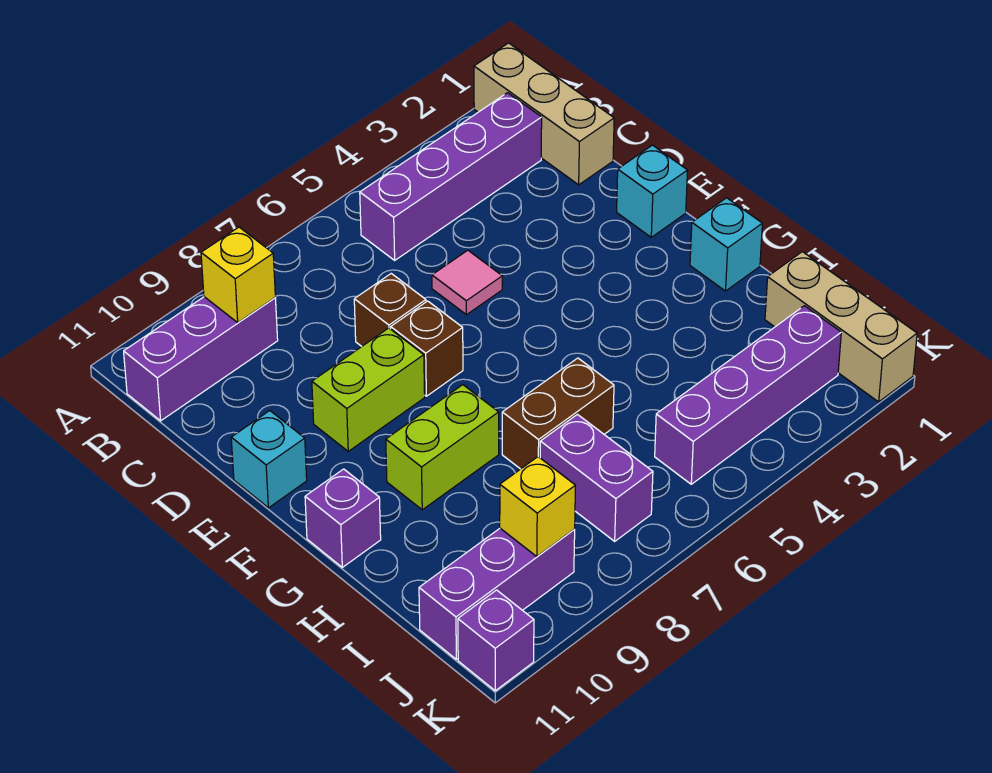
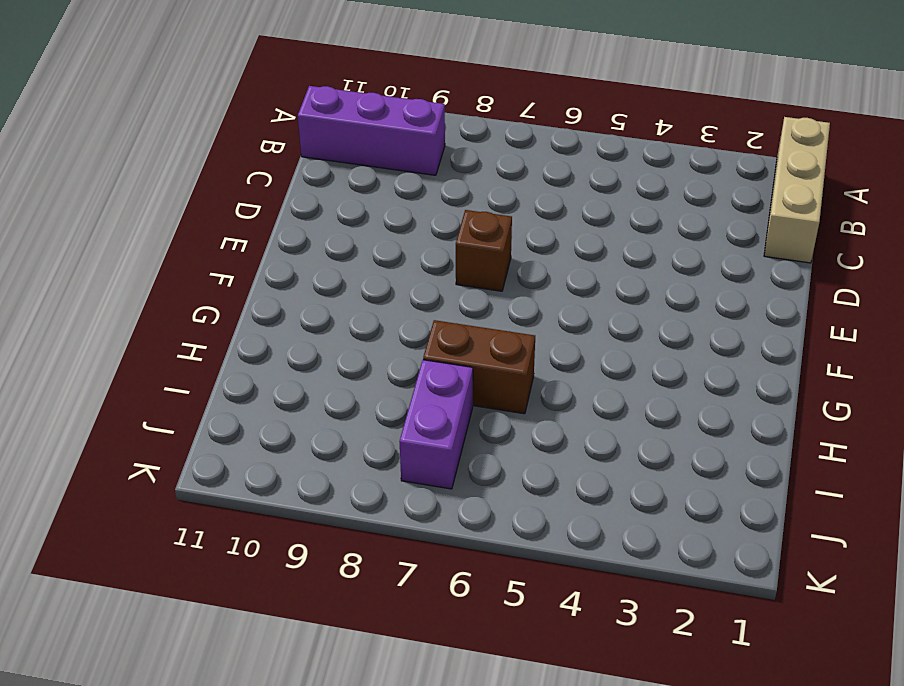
none -> purple brick B2:B5 level 1
none -> pink tile D5 level 1
none -> brown brick D7 level 1

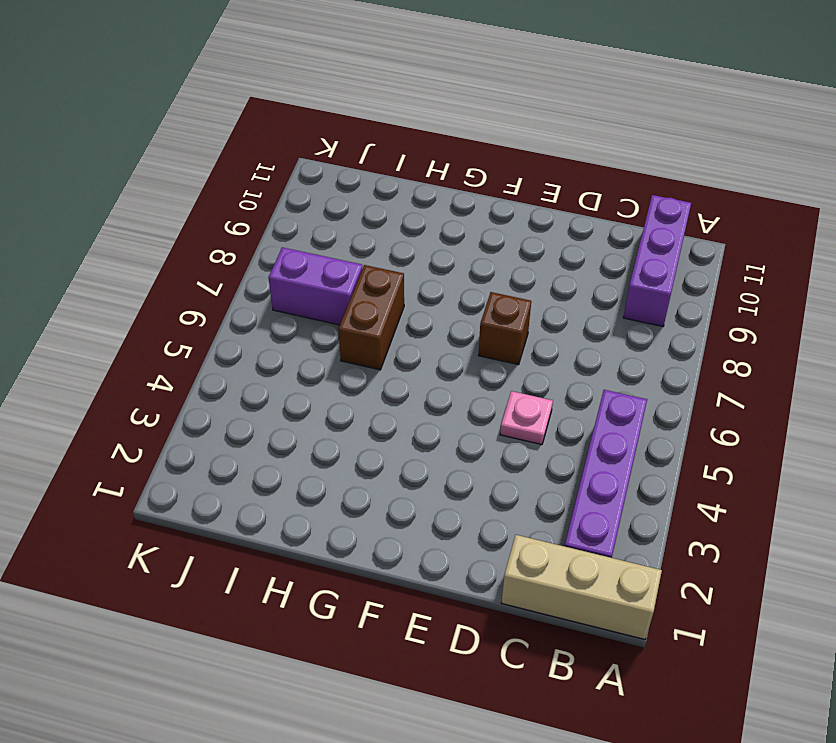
pink plate D5 level 1 -> pink tile D5 level 1
none -> brown brick D7 level 1
none -> cyan brick E1 level 1
none -> lime brick E8:E9 level 1

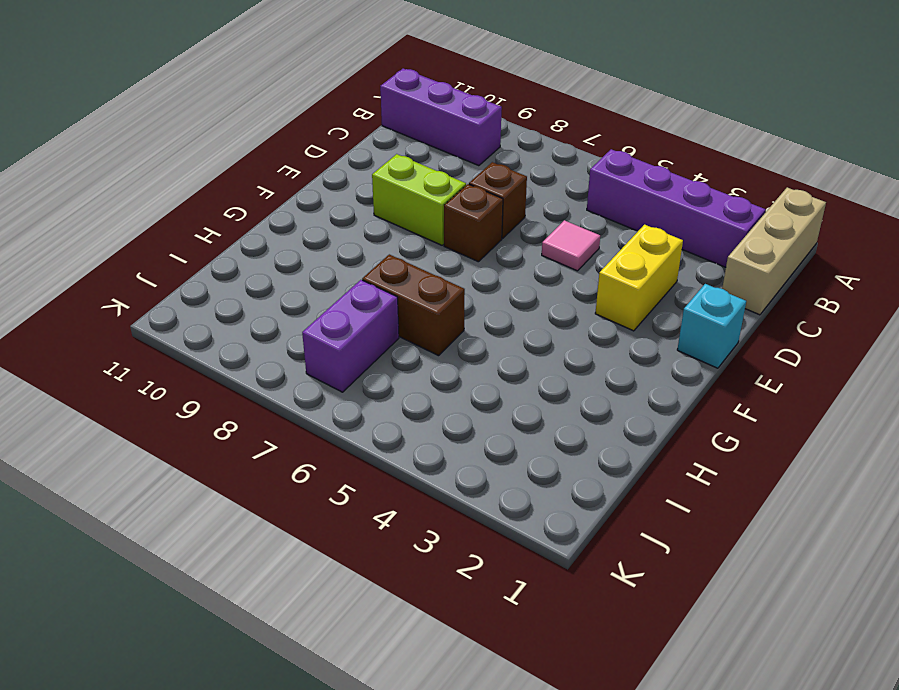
yellow brick D3:E3 level 1 -> none
none -> cyan brick E11 level 1
none -> cyan brick G1 level 1
none -> lime brick G8:G9 level 1

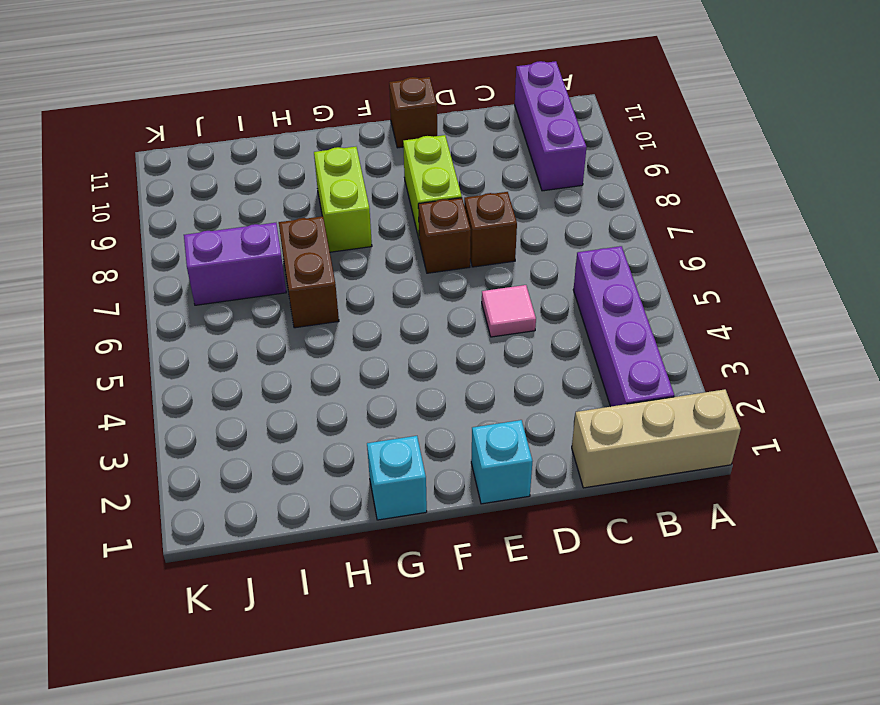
brown brick E11 level 1 -> cyan brick E11 level 1
none -> purple brick G11 level 1
none -> tan brick I1:K1 level 1
none -> purple brick J2:J5 level 1

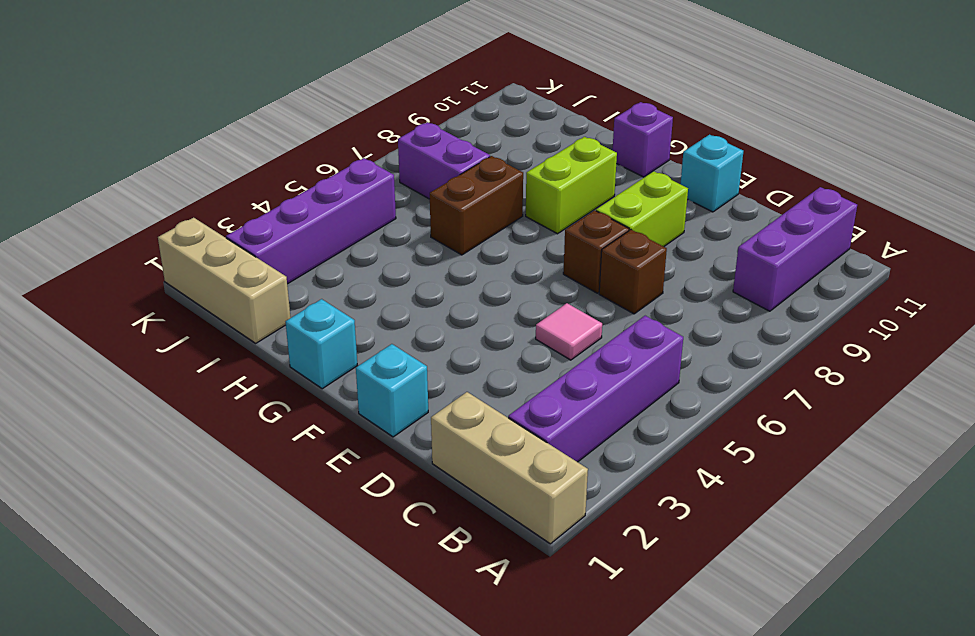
none -> purple brick J9:J11 level 1
none -> purple brick K11 level 1
none -> yellow brick B9 level 2

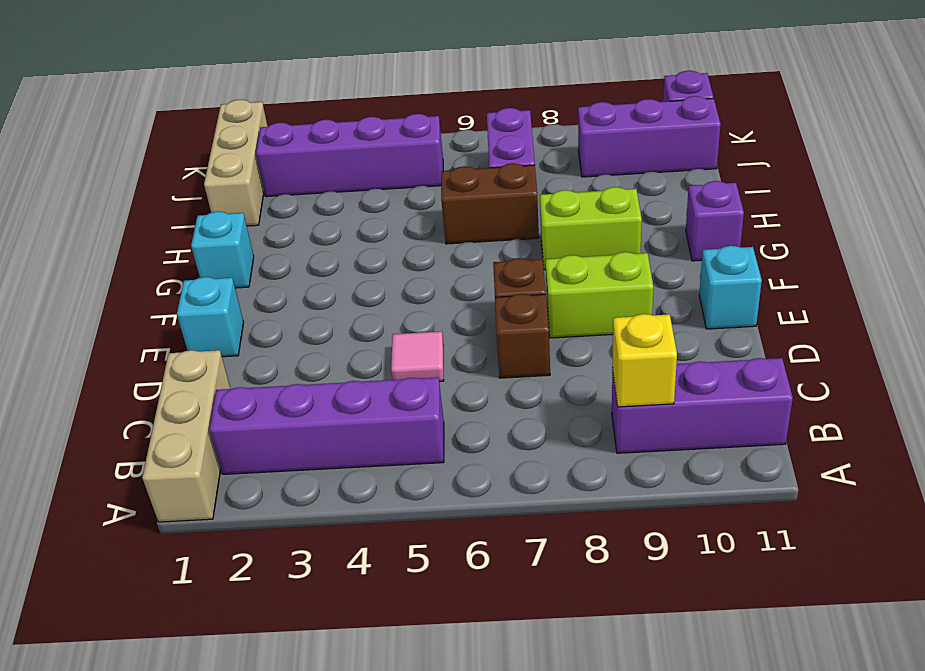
none -> yellow brick J9 level 2

